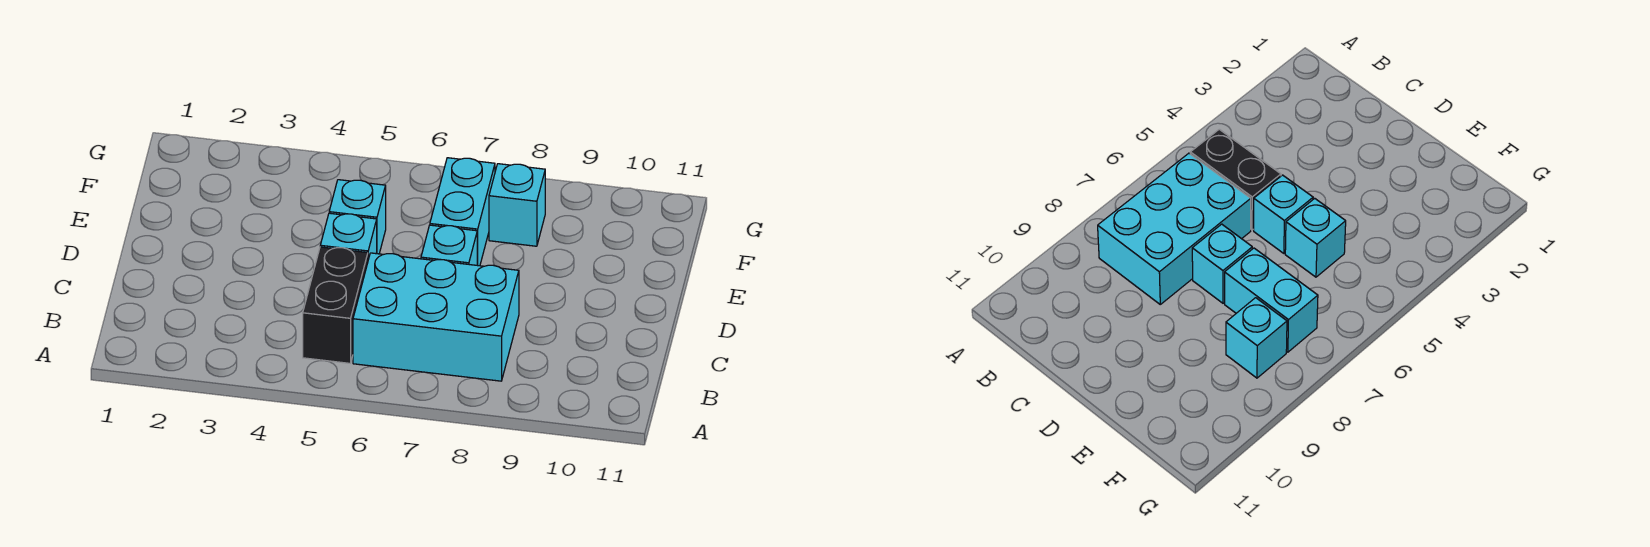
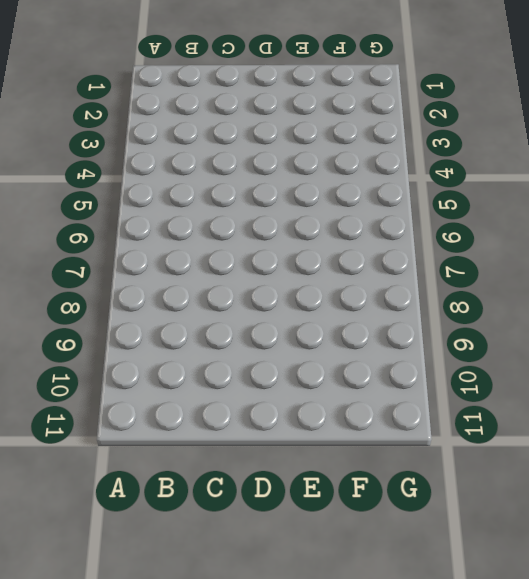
none -> black brick B5:C5 level 1
none -> cyan brick B6:C8 level 1

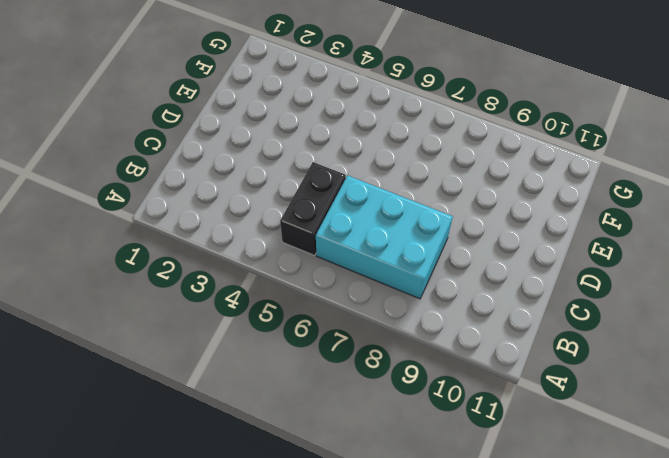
none -> cyan brick D5 level 1
none -> cyan brick D7 level 1

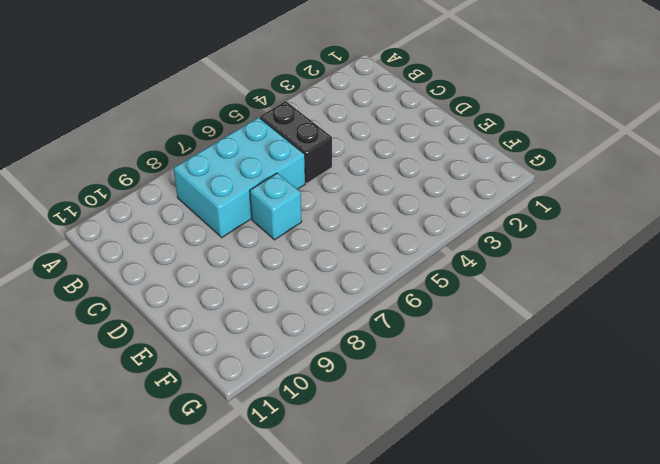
none -> cyan brick D5 level 1
none -> cyan brick E5 level 1

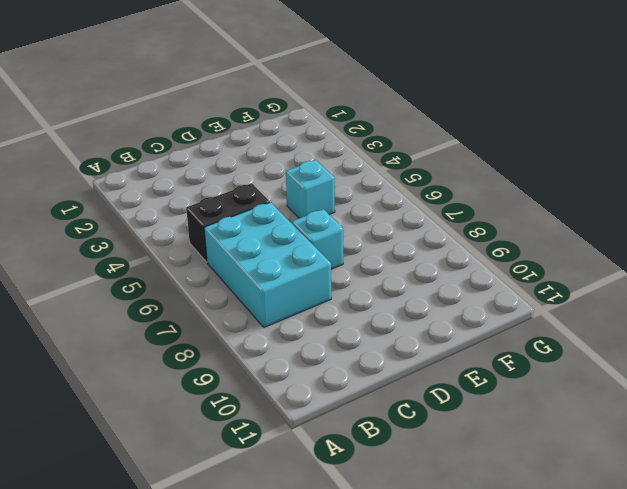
none -> cyan brick D5 level 1
none -> cyan brick E7:F7 level 1

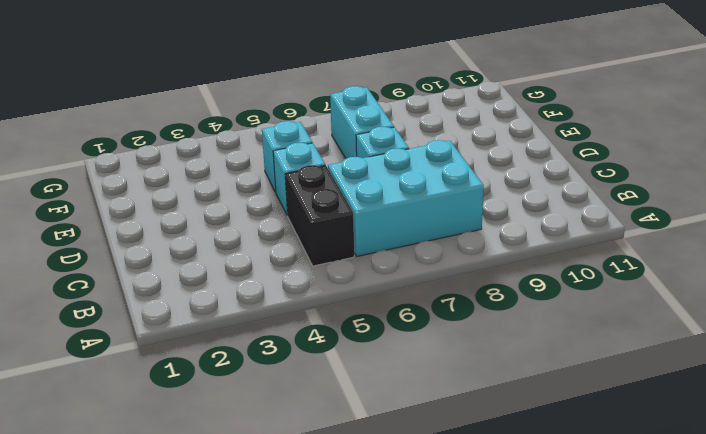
none -> cyan brick F8 level 1

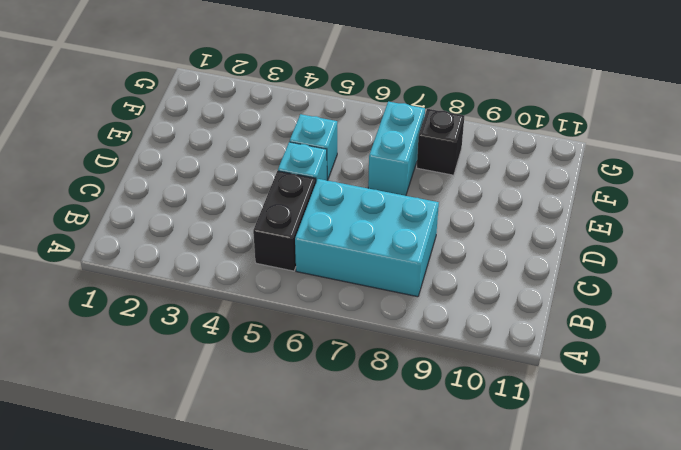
black brick F8 level 1 -> cyan brick F8 level 1
none -> cyan brick D7 level 1

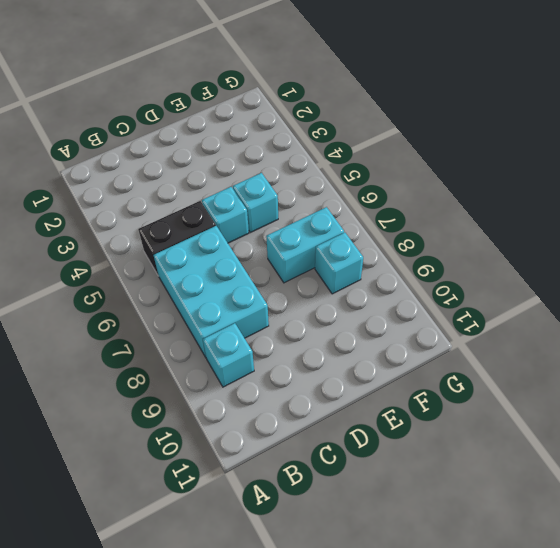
cyan brick B9 level 1 -> cyan brick D7 level 1

